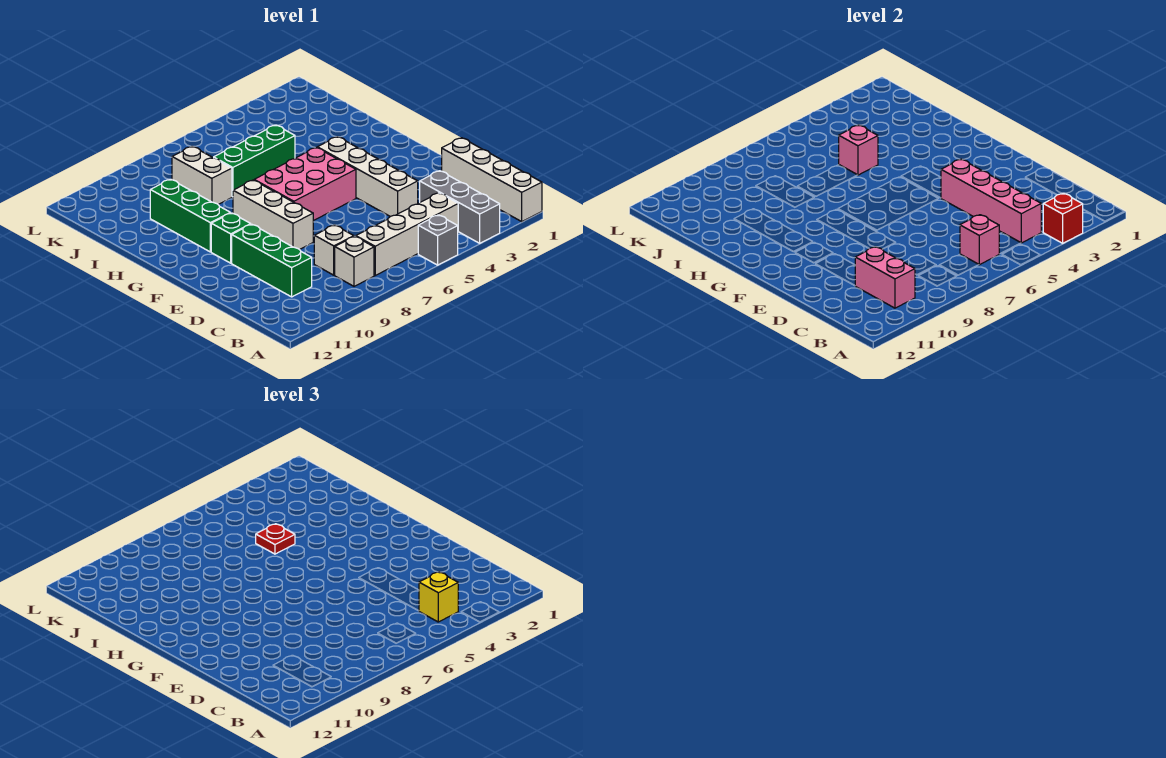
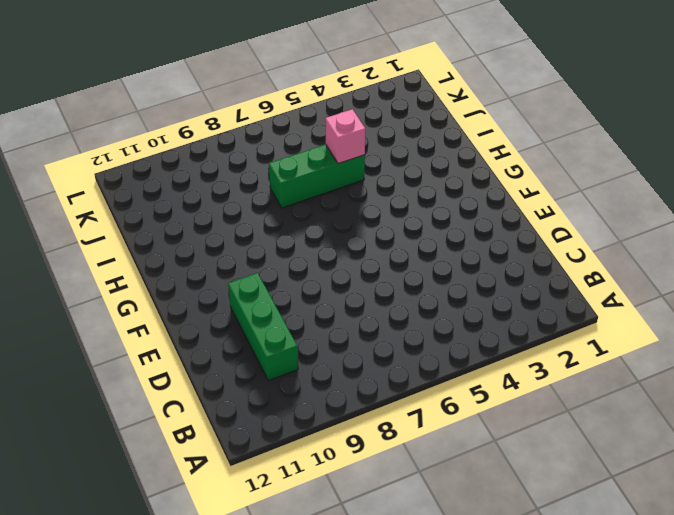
none -> white brick A1:D1 level 1
none -> grey brick A3:C3 level 1
none -> grey brick A5 level 1

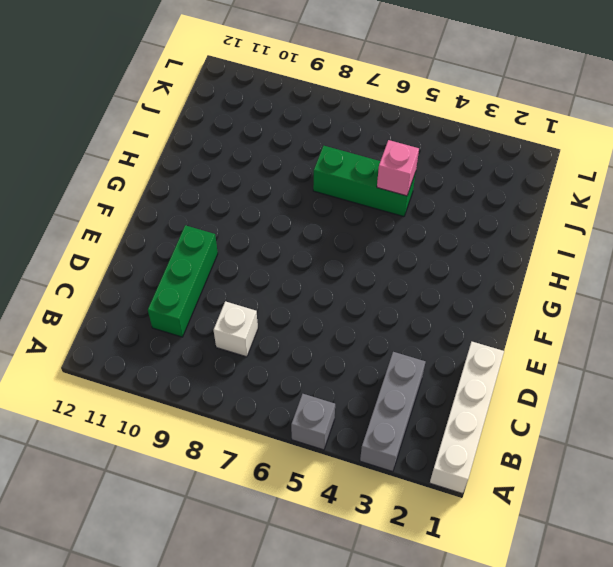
none -> white brick B4:B7 level 1
none -> white brick B8 level 1
none -> white brick D4:G4 level 1

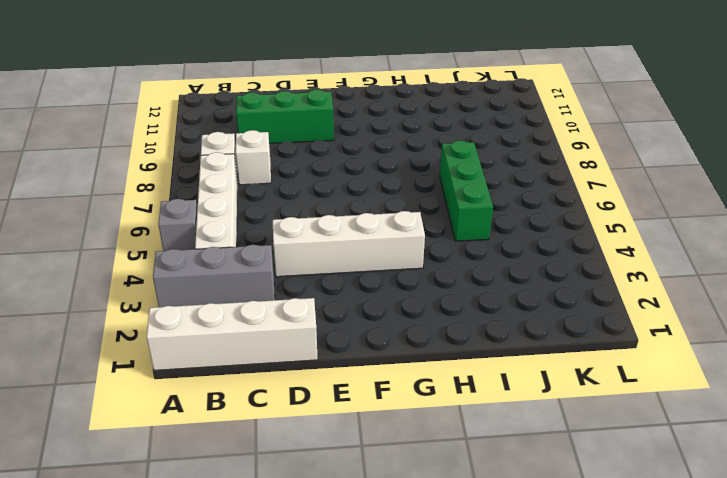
none -> white brick E8:G8 level 1
none -> pink brick F5:G7 level 1
none -> green brick F10 level 1

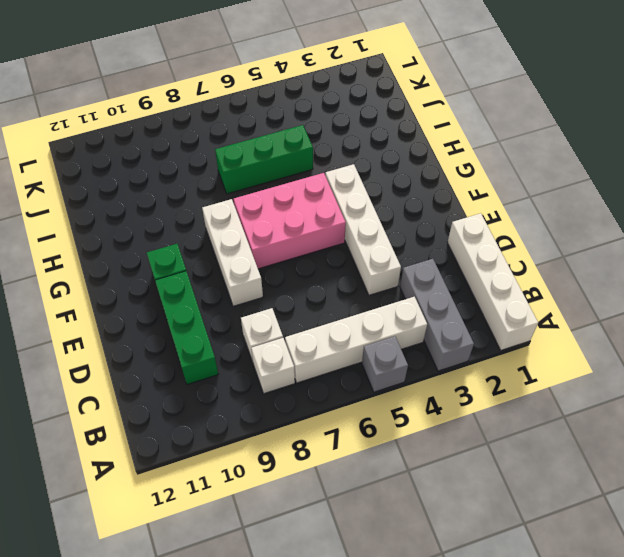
none -> green brick G10:I10 level 1
none -> white brick I8:J8 level 1
none -> red brick A3 level 2

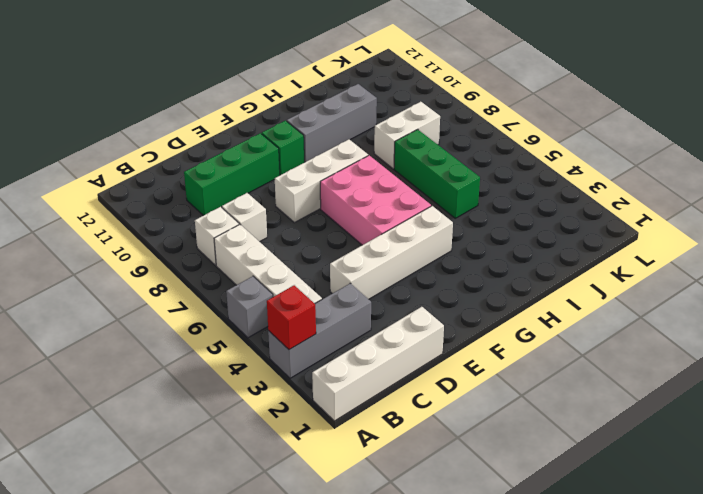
grey brick G10:I10 level 1 -> green brick G10:I10 level 1
none -> pink brick B4:E4 level 2
none -> pink brick B6 level 2
none -> pink brick B10:C10 level 2

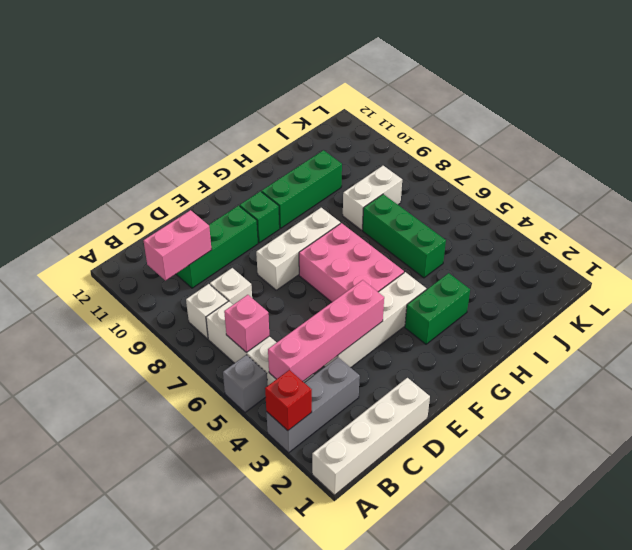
green brick G3:H3 level 1 -> none
none -> pink brick I5 level 2
none -> yellow brick B4 level 3
none -> red plate I5 level 3

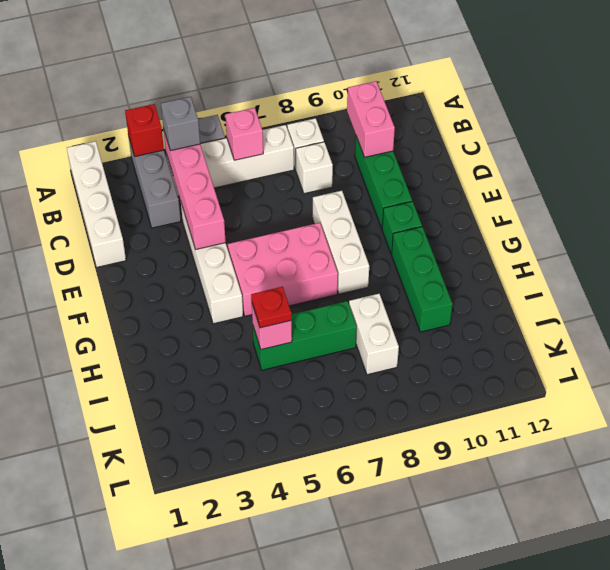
grey brick B4 level 3 -> yellow brick B4 level 3

